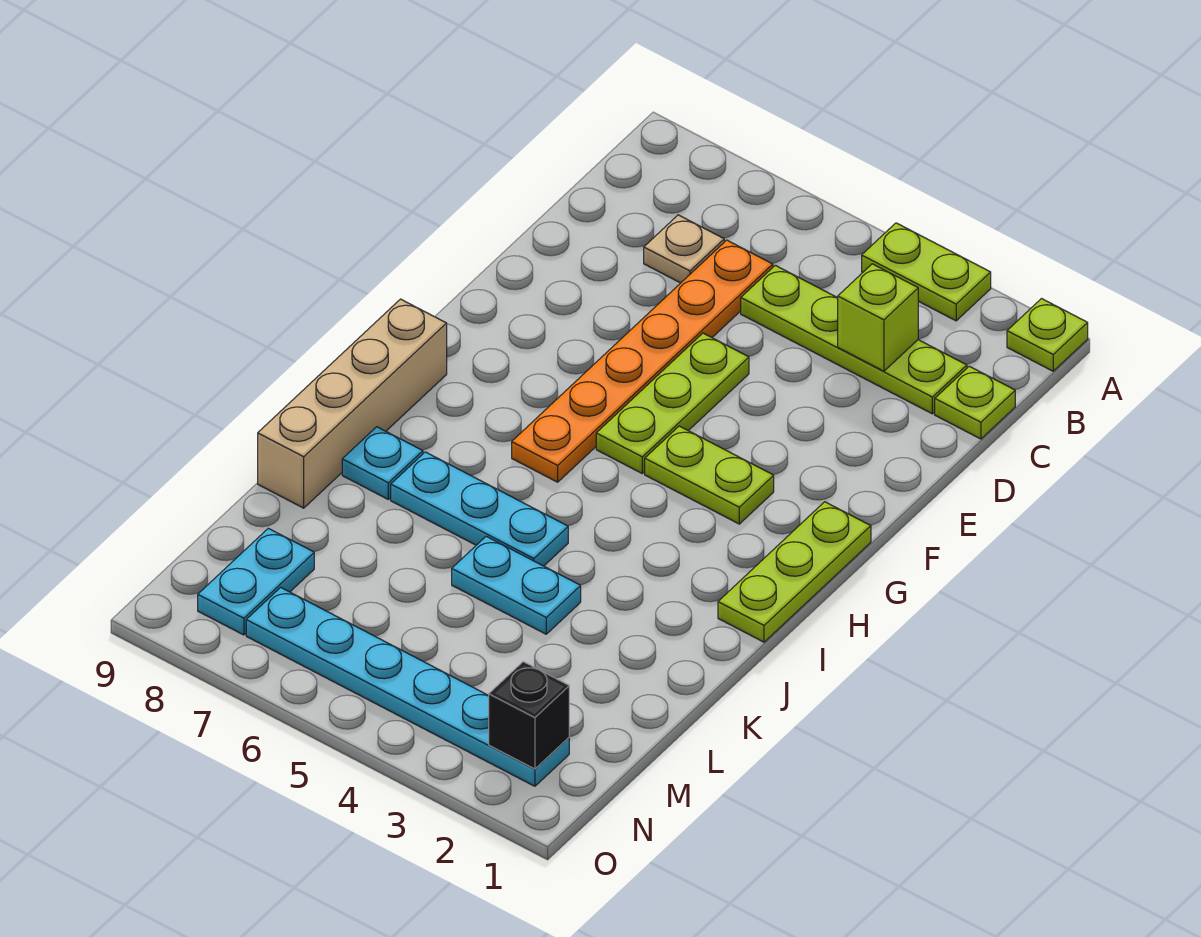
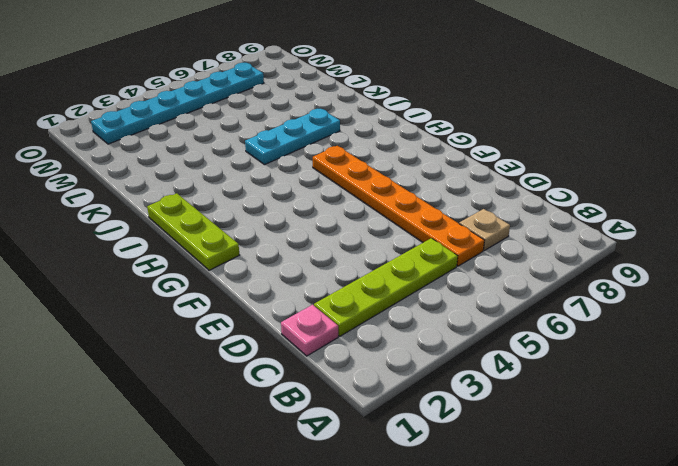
pink plate C1 level 1 -> lime plate C1 level 1
none -> lime plate A1 level 1
none -> lime plate A3:A4 level 1
none -> lime plate E5:G5 level 1

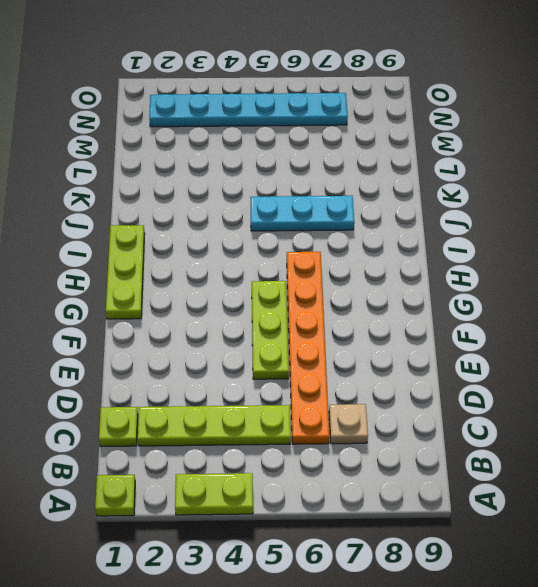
none -> lime plate G3:G4 level 1
none -> tan brick H9:K9 level 1
none -> cyan plate J8 level 1

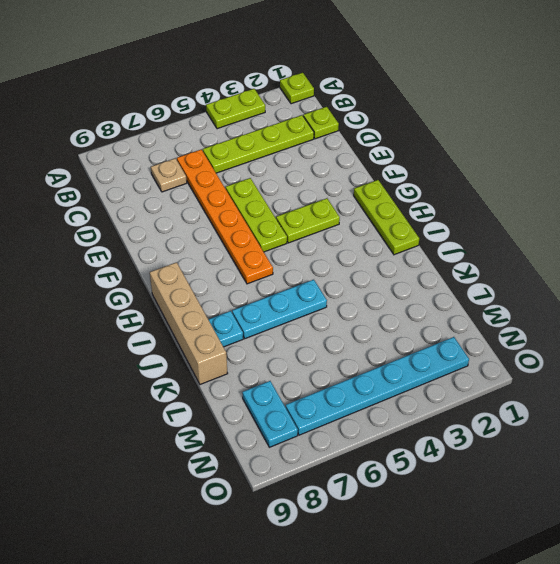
none -> cyan plate K4:K5 level 1
none -> lime brick C3 level 2
none -> black brick N2 level 2

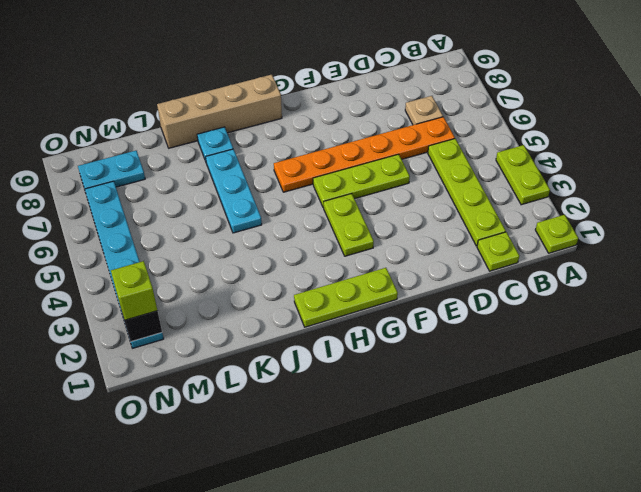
lime brick N2 level 3 -> lime brick C3 level 2
none -> cyan plate K4:K5 level 1

